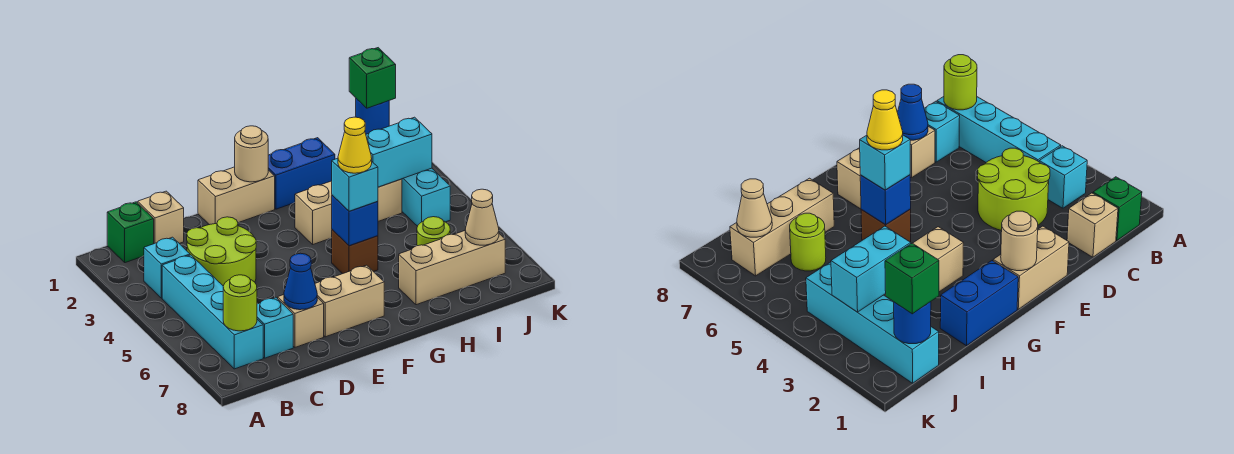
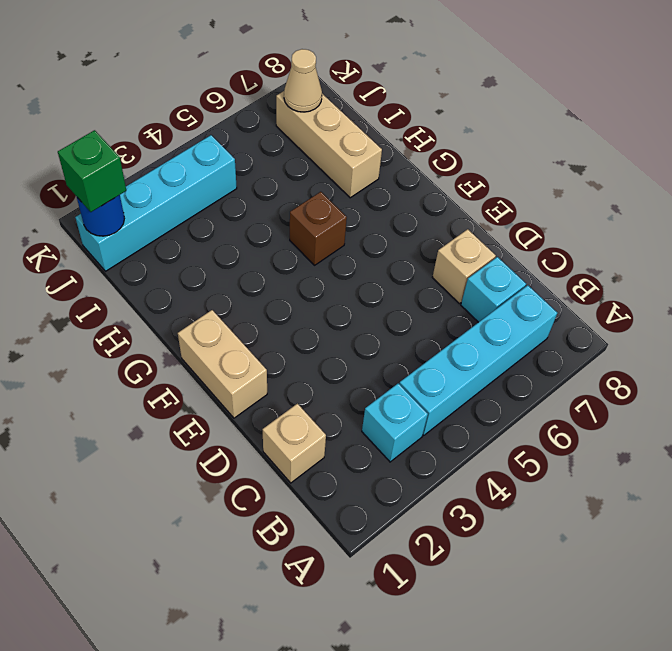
none -> green brick B1 level 1
none -> lime round brick C3:D4 level 1
none -> tan brick E7:F7 level 1

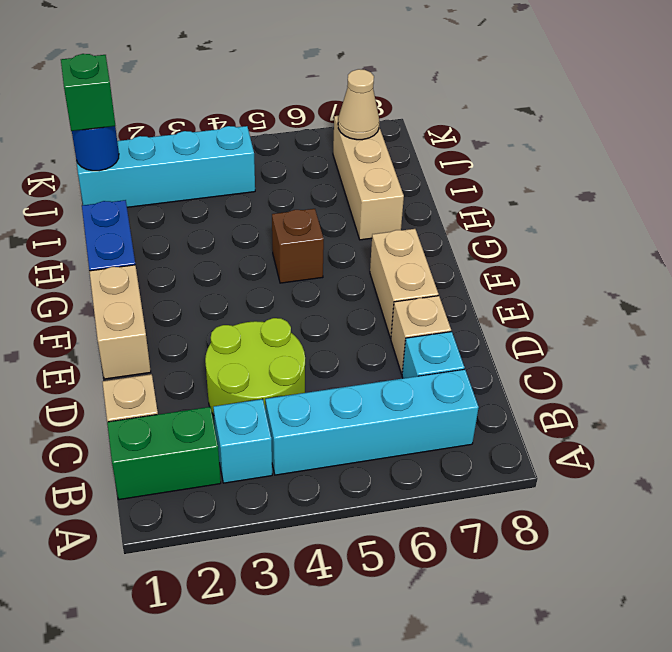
green brick B1:B2 level 1 -> green brick B1 level 1
none -> tan brick G3:I3 level 1
none -> lime round brick I6 level 1
none -> lime round brick B7 level 2

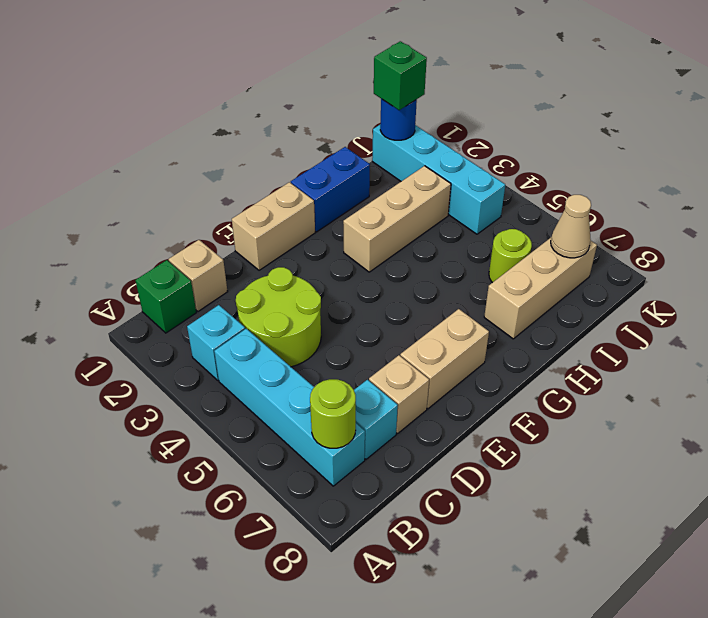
none -> brown brick G5 level 1
none -> blue cone D7 level 2
none -> tan round brick F1 level 2

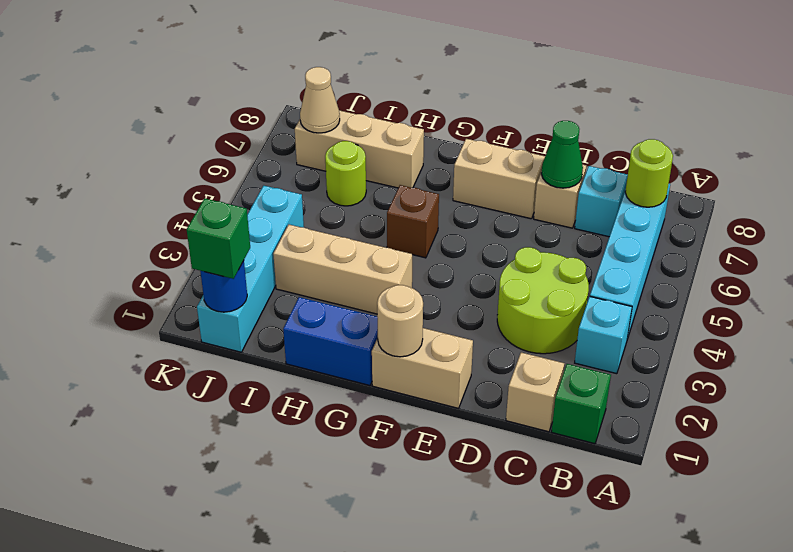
green cone D7 level 2 -> blue cone D7 level 2
none -> blue brick G5 level 2
none -> cyan brick I3:J3 level 2
none -> cyan brick G5 level 3

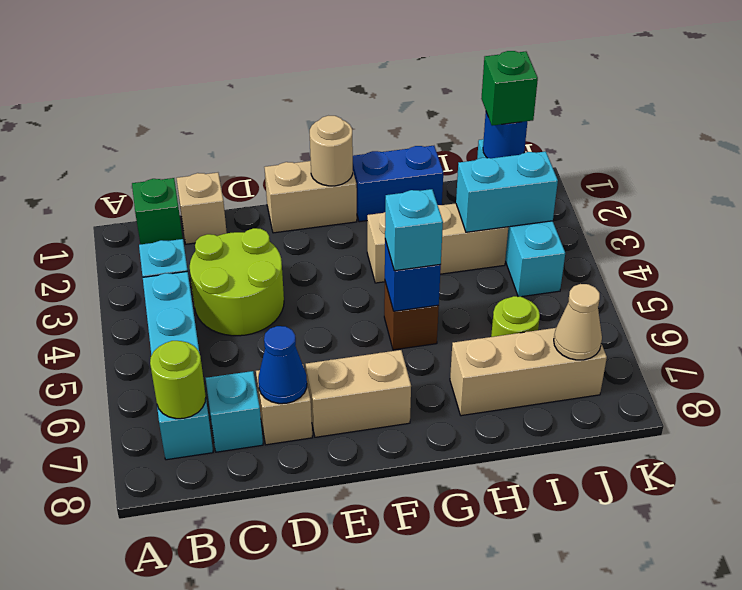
none -> yellow cone G5 level 4

